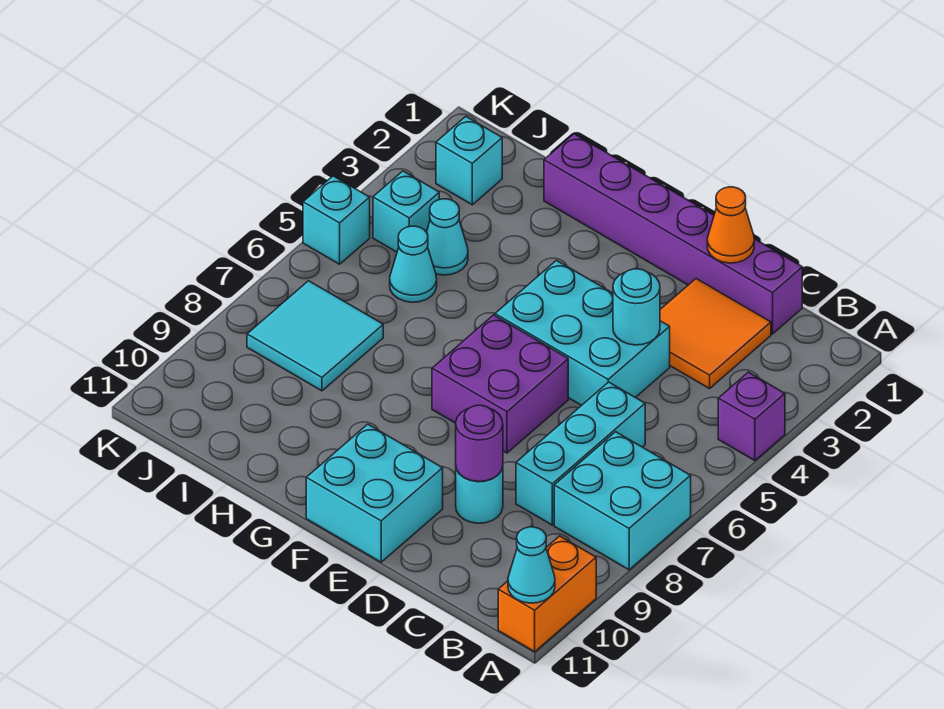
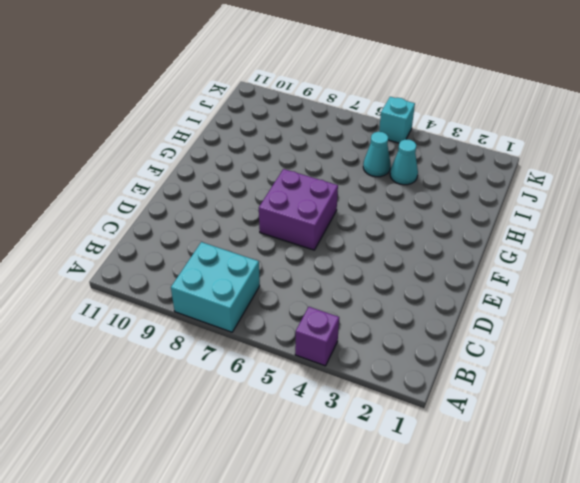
none -> orange brick A10:A11 level 1
none -> purple brick C1:H1 level 1
none -> orange tile C2:D3 level 1

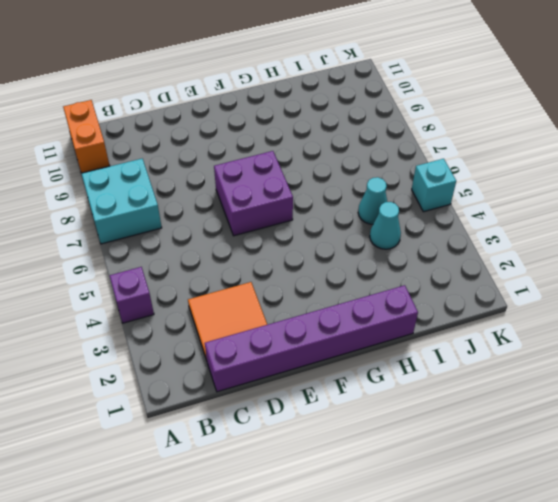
none -> cyan brick C6:C8 level 1
none -> cyan brick D4:F5 level 1
none -> cyan round brick D9 level 1

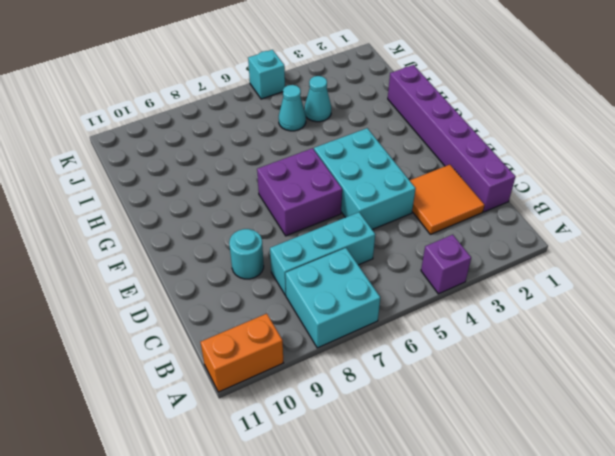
none -> cyan brick E10:F11 level 1
none -> cyan tile I7:J8 level 1
none -> cyan brick J2 level 1

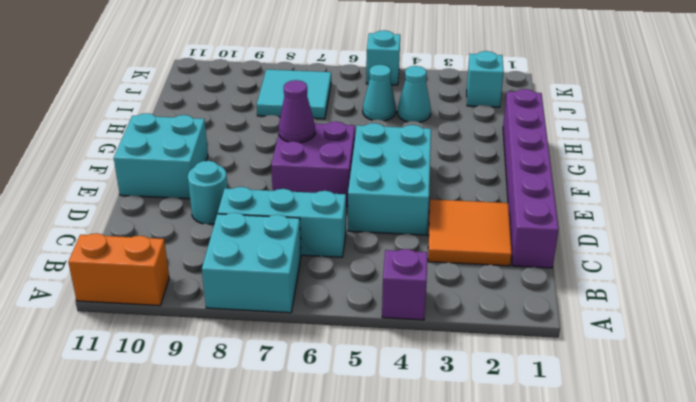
purple cone F7 level 2 -> none
none -> cyan brick J4 level 1
none -> cyan cone A11 level 2
none -> orange cone D1 level 2

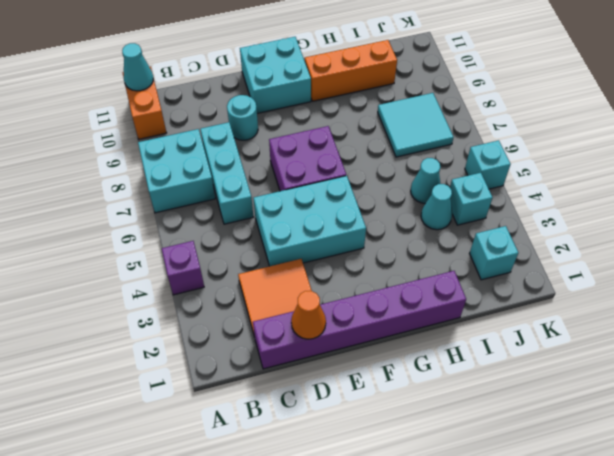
orange brick G10:I10 level 1 -> none
none -> cyan round brick D4 level 2
none -> purple round brick D9 level 2

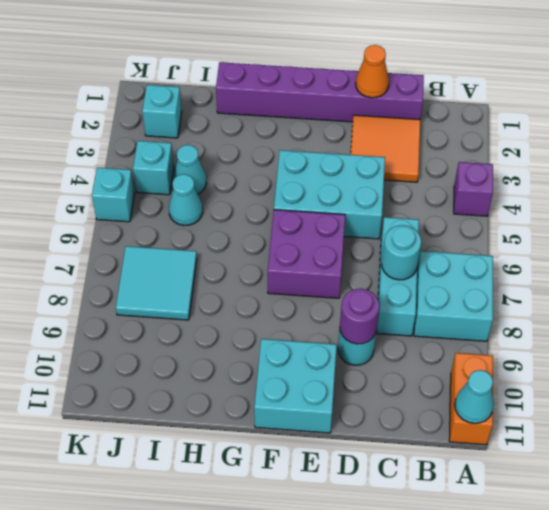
cyan round brick C7 level 2 -> cyan round brick D4 level 2

